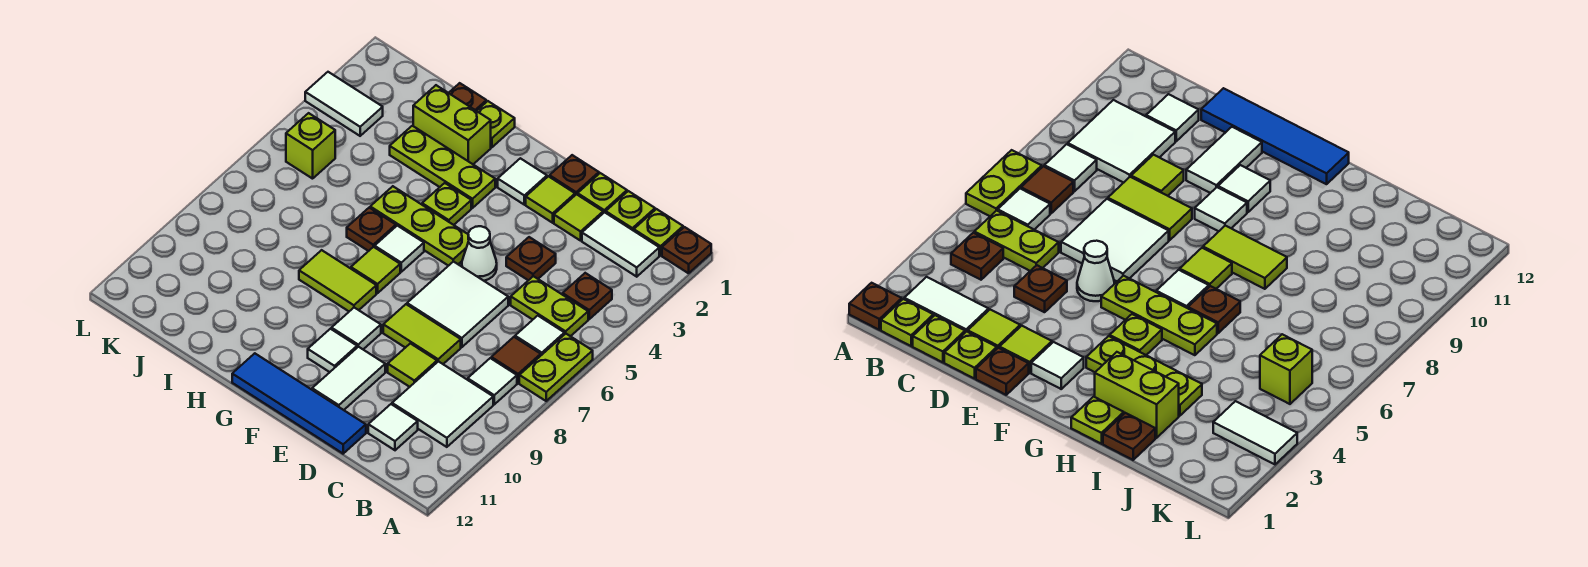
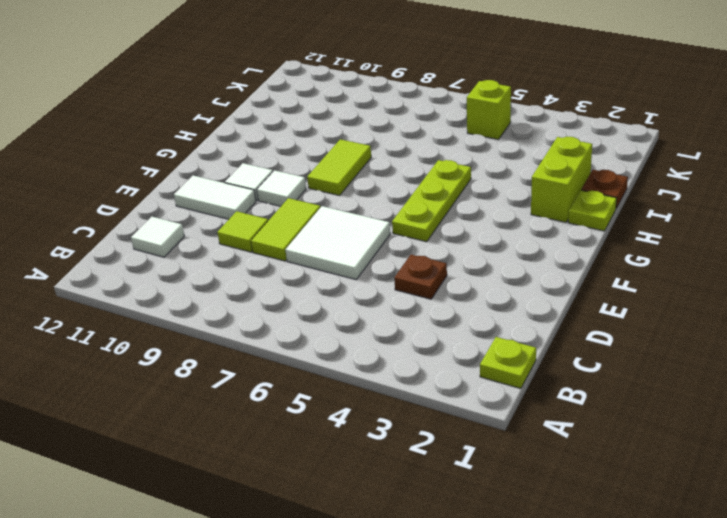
none -> brown plate A1 level 1
none -> lime plate A6:A7 level 1
none -> white tile B2:C2 level 1
none -> brown plate B4 level 1

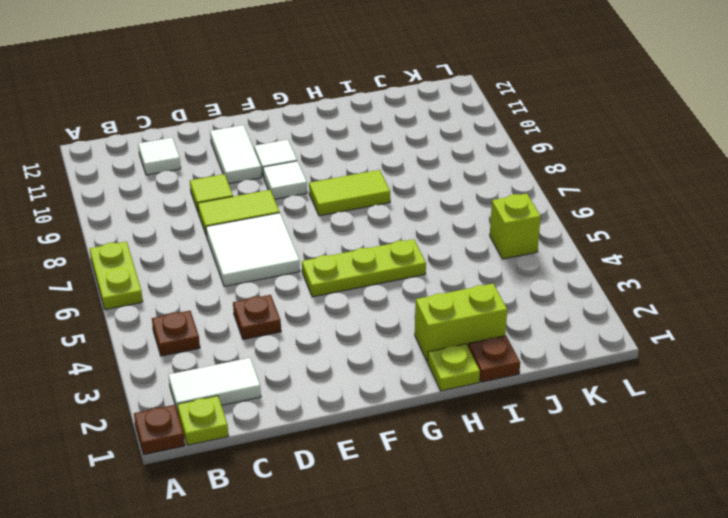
none -> lime plate B5:C5 level 1
none -> white tile B6 level 1
none -> brown tile B7 level 1
none -> white tile B8 level 1

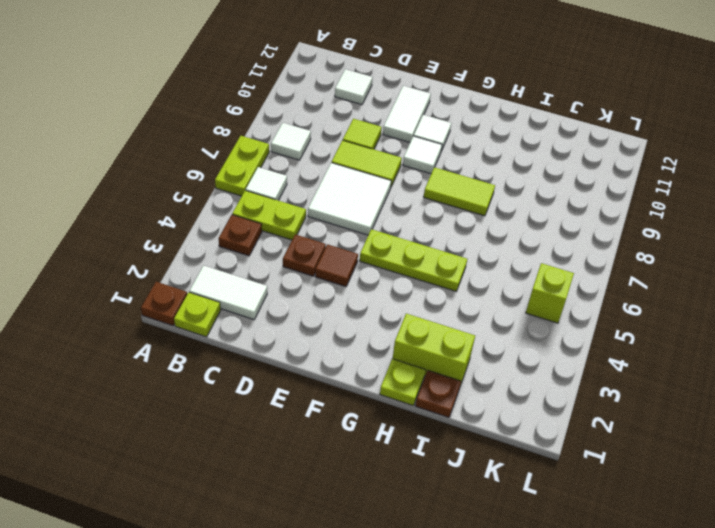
brown tile E4 level 1 -> brown tile B7 level 1
none -> white tile B9:C10 level 1
none -> lime plate C1 level 1
none -> lime plate D1 level 1
none -> lime tile D2 level 1

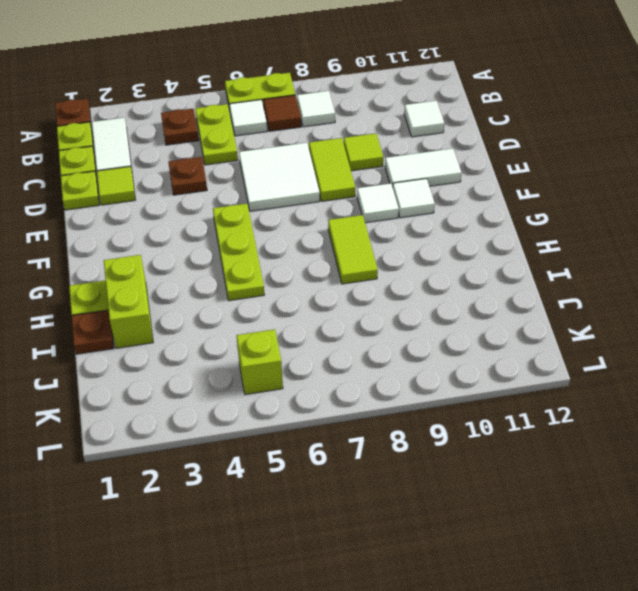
none -> white tile B9:C10 level 1
none -> blue tile D12:G12 level 1
none -> brown plate E1 level 1
none -> lime tile E2 level 1

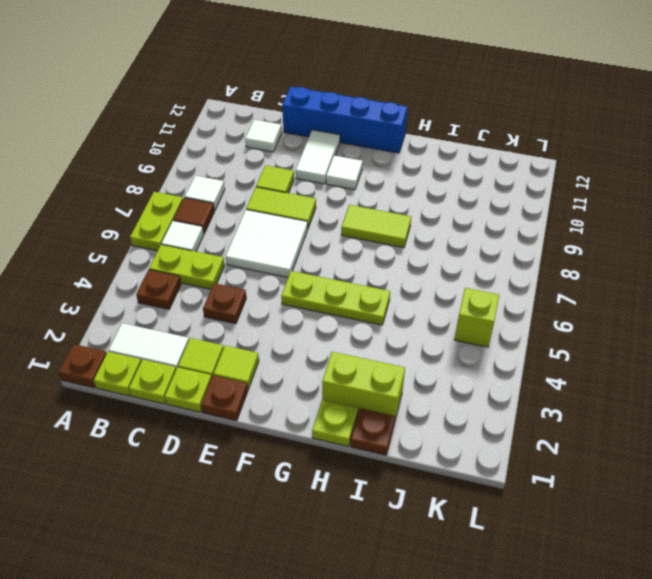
blue brick D12:G12 level 1 -> blue tile D12:G12 level 1
none -> white tile B9:C10 level 1
none -> white cone E5 level 1
none -> white tile F2 level 1
none -> white tile F9 level 1

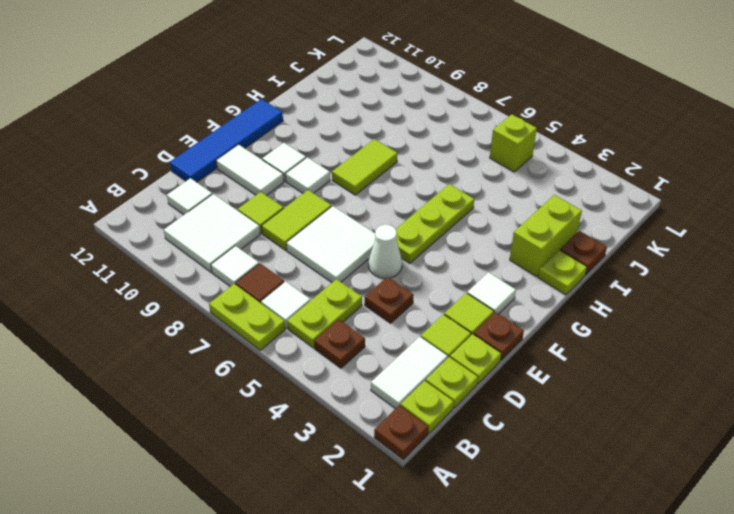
none -> lime plate G3:I3 level 1
none -> lime plate G4 level 1
none -> white tile G6 level 1
none -> lime tile G7 level 1

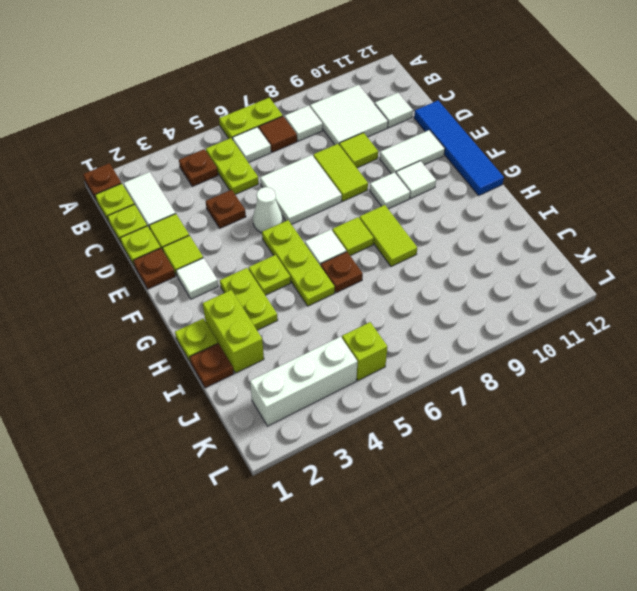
lime plate G3:H3 level 1 -> lime plate G3:I3 level 1
white brick K2:K4 level 1 -> white tile K3:L3 level 1

